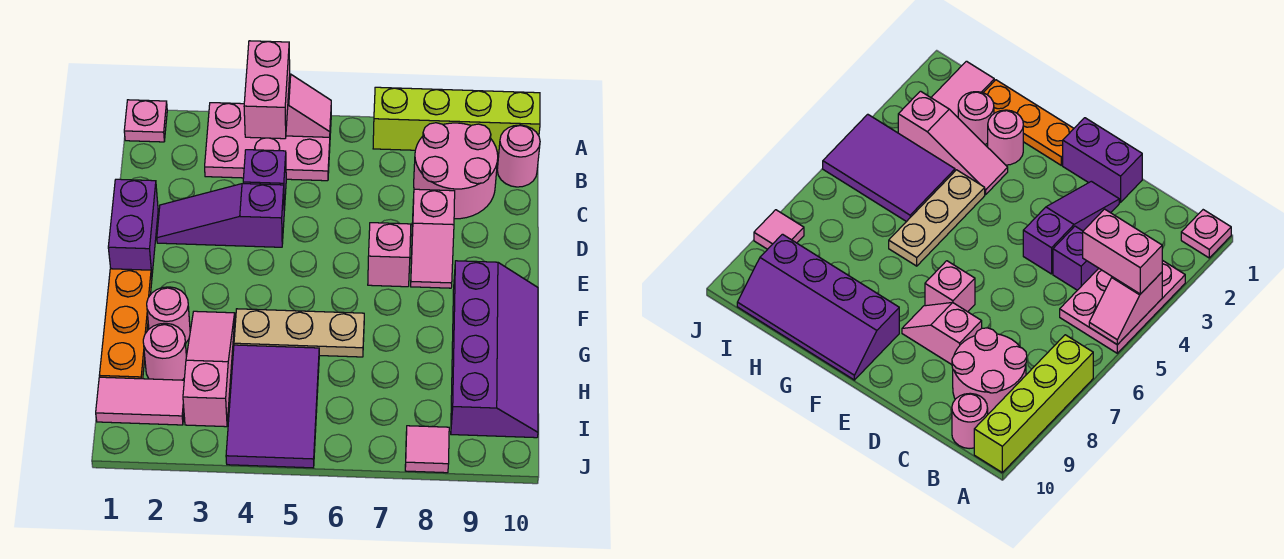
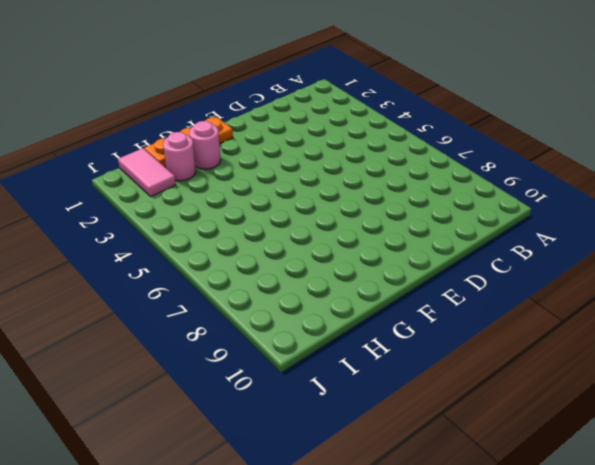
none -> pink plate A1 level 1
none -> pink plate A3:B5 level 1
none -> lime brick A7:A10 level 1

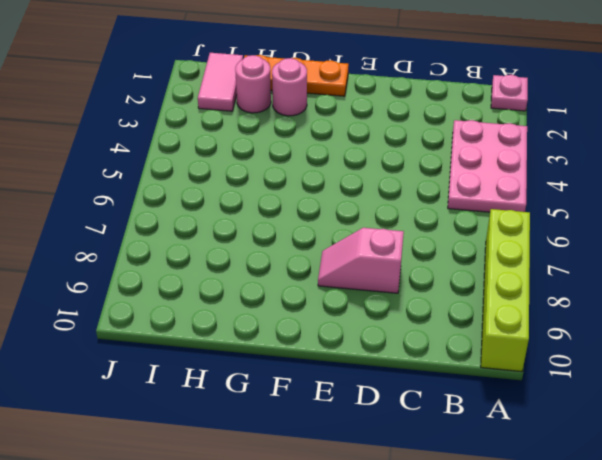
none -> pink round brick B8:C9 level 1
none -> pink round brick B10 level 1
none -> purple brick C4 level 1

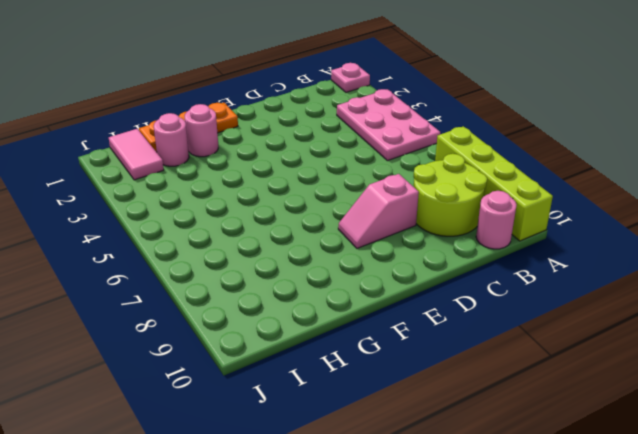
lime round brick B8:C9 level 1 -> pink round brick B8:C9 level 1
none -> purple brick C4 level 1
none -> purple brick D1:E1 level 1
none -> purple slope D2:D4 level 1 top 4

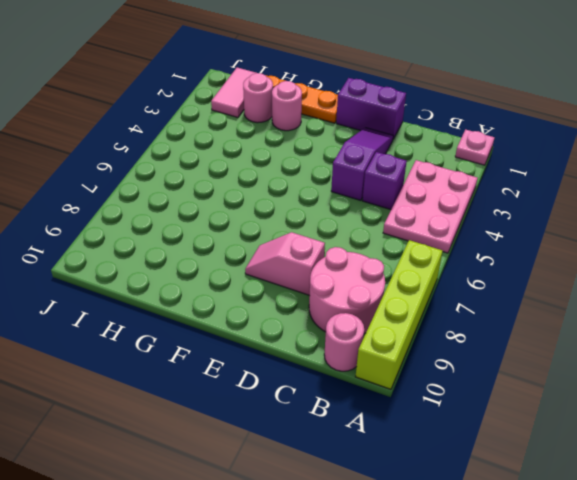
none -> pink brick E7 level 1
none -> purple slope F9:I10 level 1 top 9
none -> pink slope G3:I3 level 1 top I

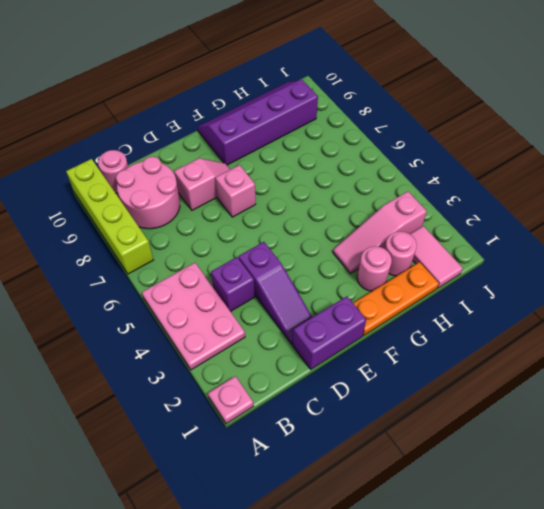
none -> tan plate G4:G6 level 1
none -> purple tile H4:J5 level 1
none -> pink tile J8 level 1

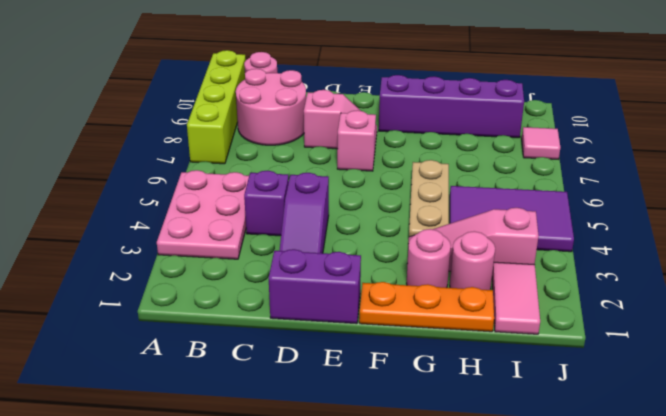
none -> pink plate A1 level 1
none -> pink slope A4:A5 level 2 top 4
none -> pink brick A4:B4 level 3

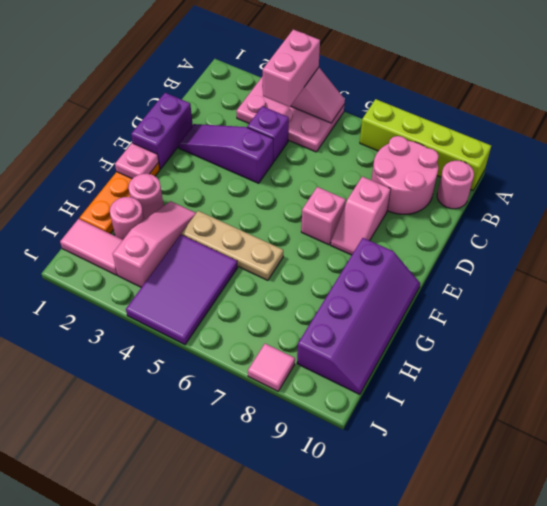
pink plate F1 level 2 -> pink plate A1 level 1

